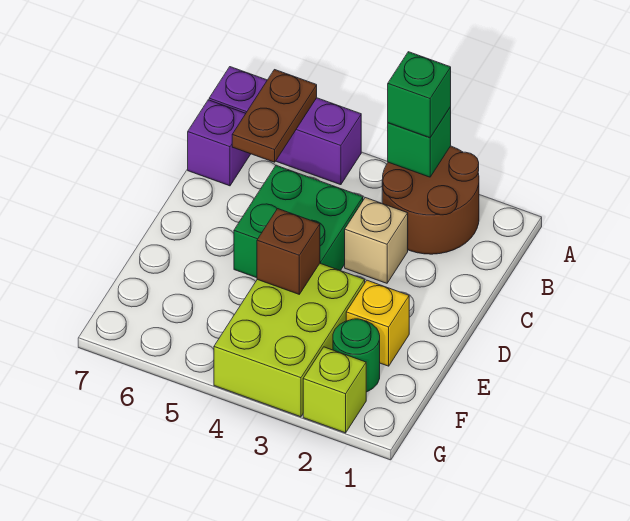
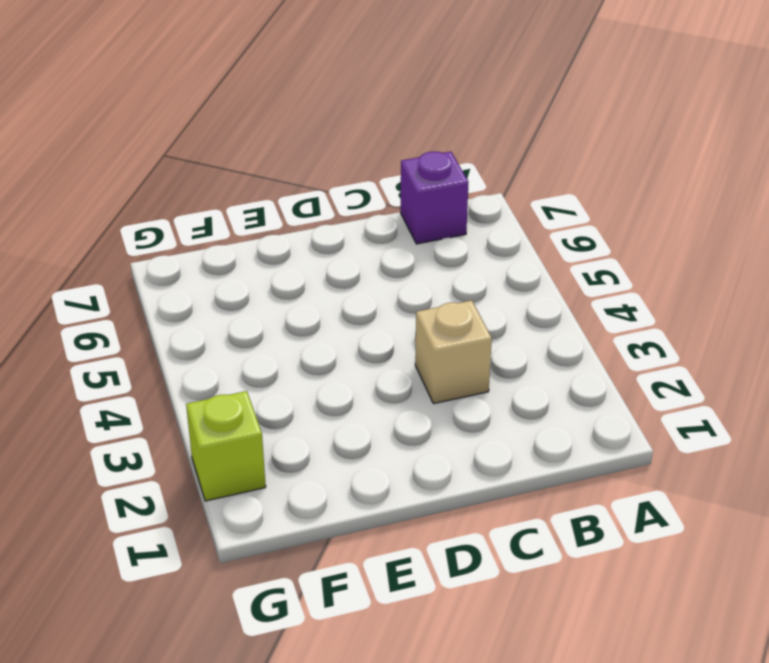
none -> brown round brick A2:B3 level 1
none -> purple brick A5:A7 level 1
none -> green brick C4:D5 level 1

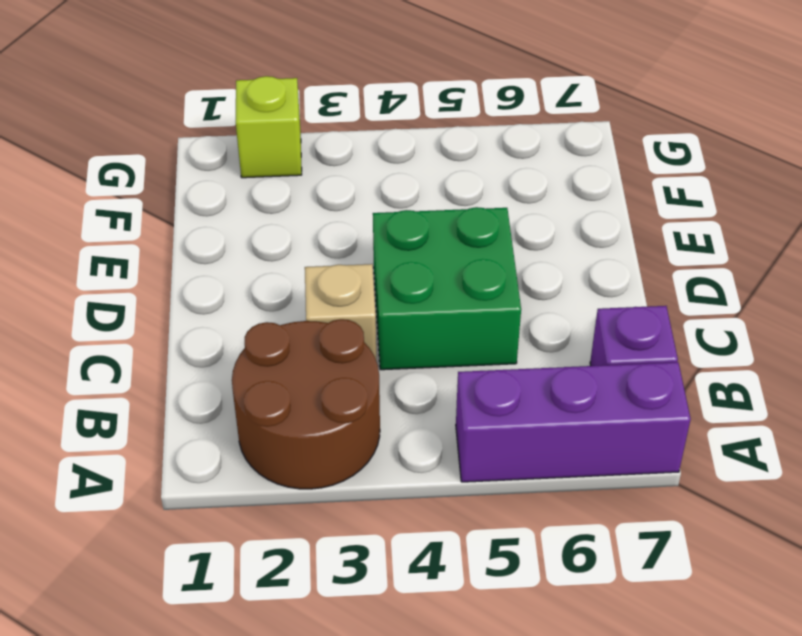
none -> yellow brick E2 level 1
none -> lime brick E3:G4 level 1
none -> green round brick F2 level 1

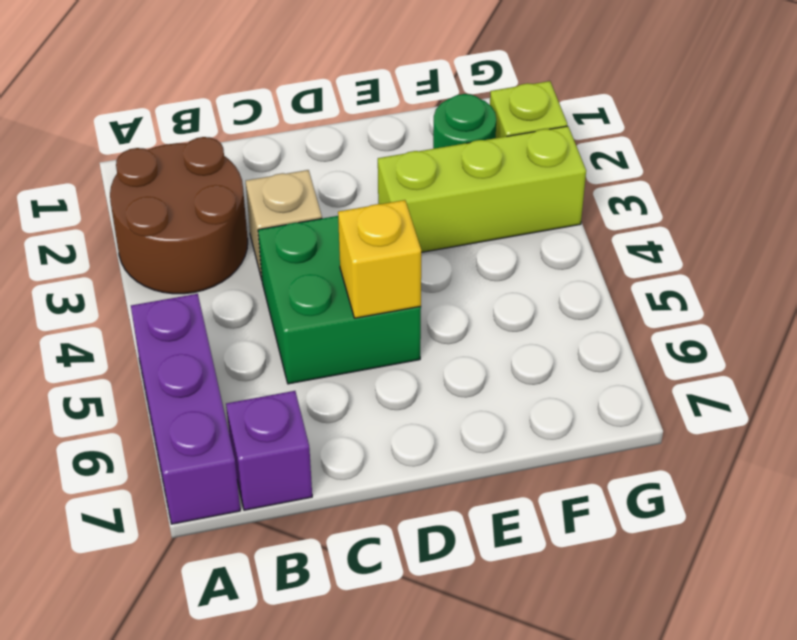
yellow brick D5 level 2 -> yellow brick E2 level 1
lime brick E3:G3 level 1 -> lime brick E3:G4 level 1
none -> green brick A3 level 2
none -> brown plate A6:B6 level 2
none -> brown brick E4 level 2

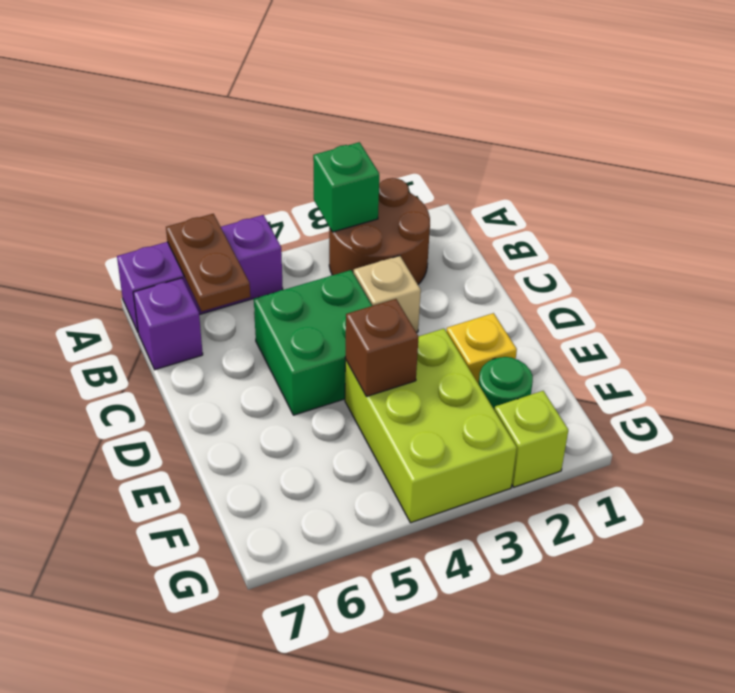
none -> green brick A3 level 3

